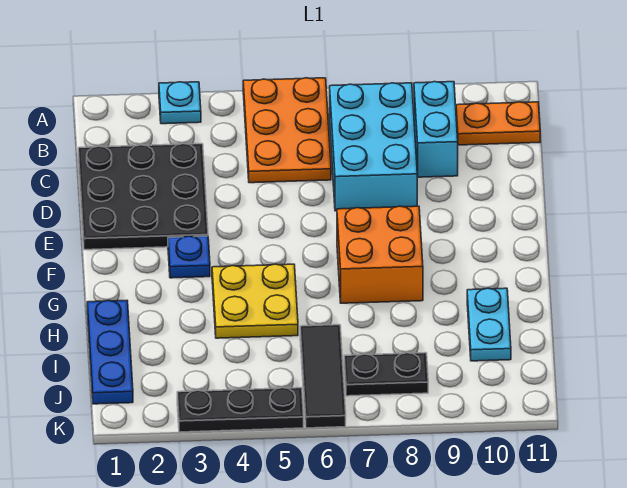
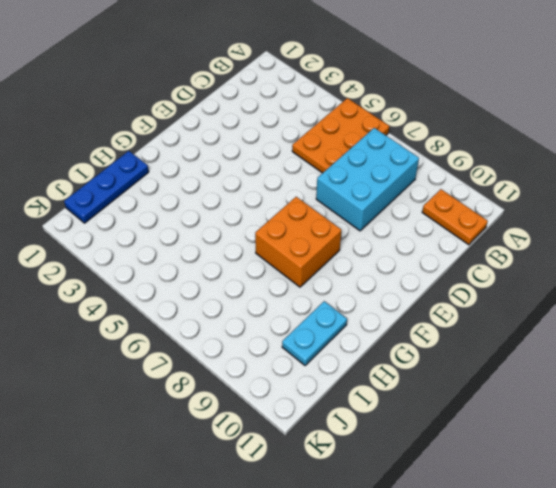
none -> cyan plate A3 level 1
none -> cyan brick B9:C9 level 1
none -> black plate C1:E3 level 1

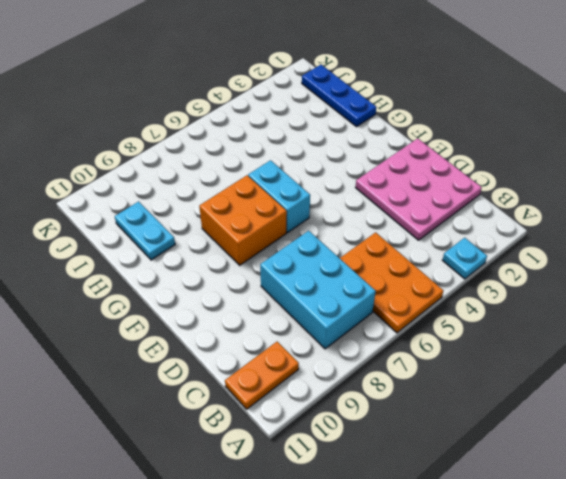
pink plate C1:E3 level 1 -> black plate C1:E3 level 1
cyan brick F6:G6 level 1 -> cyan brick B9:C9 level 1
none -> blue plate F3 level 1
none -> yellow plate G4:H5 level 1
none -> black tile I6:K6 level 1

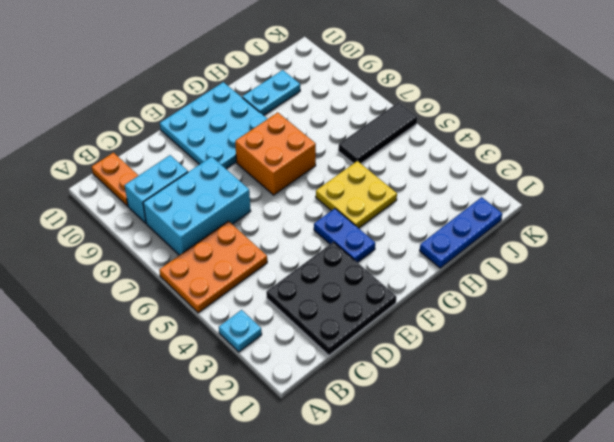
cyan plate E9:G11 level 1 -> none
blue plate F3:F4 level 1 -> blue plate F3 level 1
none -> black plate J7:J8 level 1
none -> black plate K3:K5 level 1

